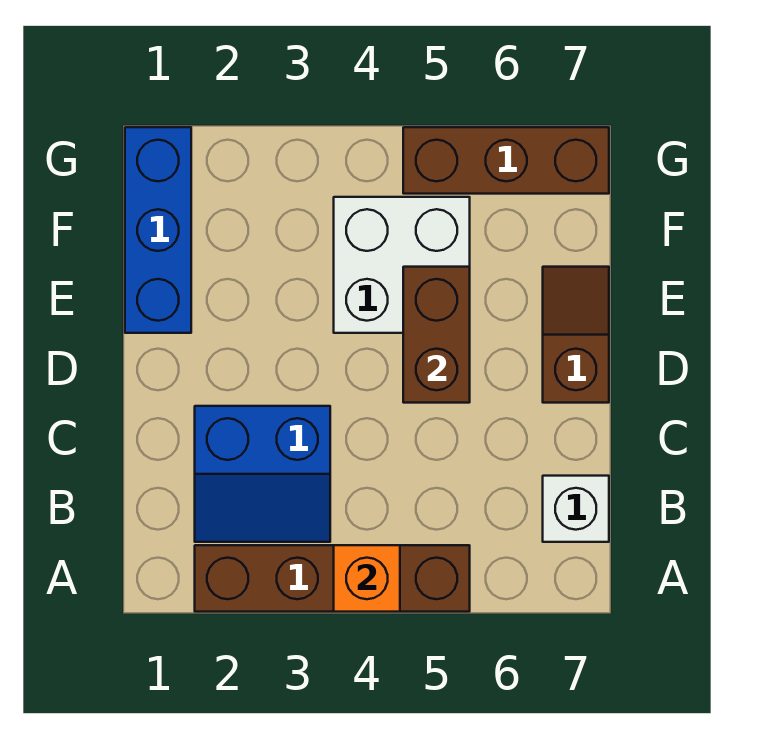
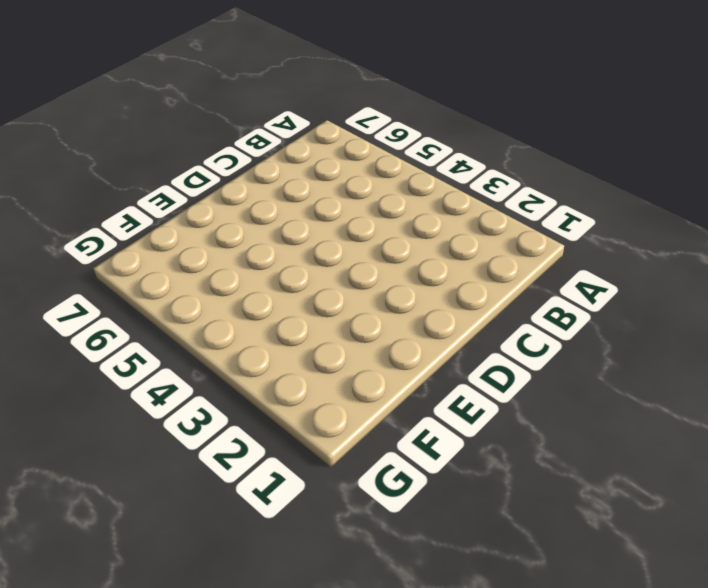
none -> brown brick A2:A5 level 1
none -> blue slope B2:C3 level 1 top C

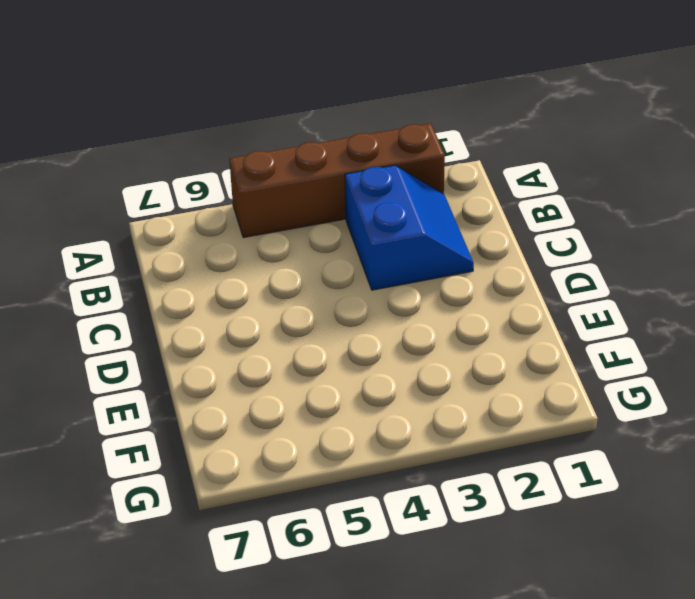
blue slope B2:C3 level 1 top 3 -> blue slope B2:C3 level 1 top C
none -> white brick B7 level 1
none -> brown slope D7:E7 level 1 top D

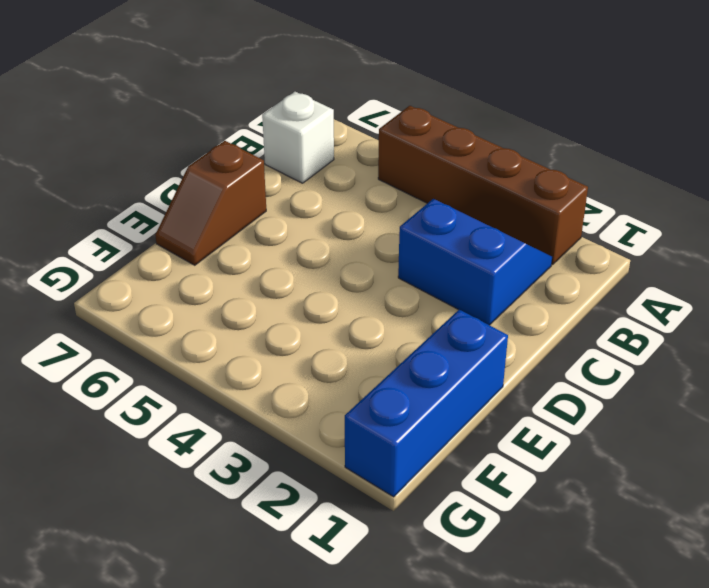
none -> white brick E4:F5 level 1
none -> brown brick G5:G7 level 1

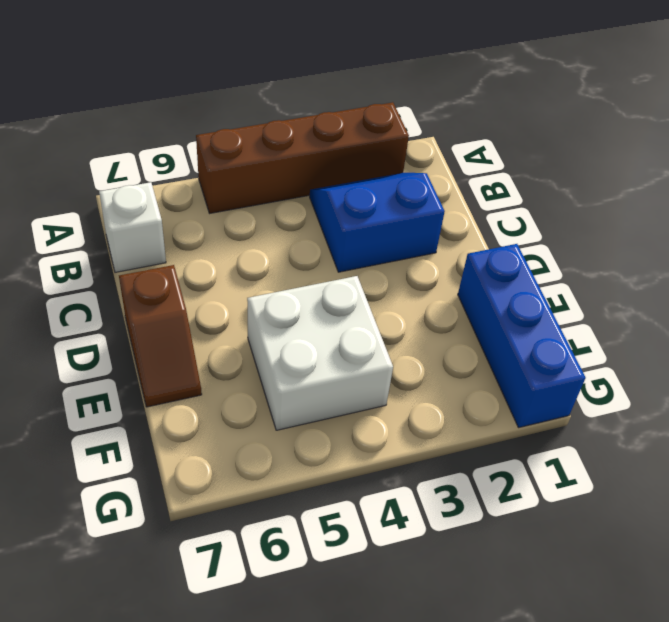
none -> brown brick G5:G7 level 1
none -> orange brick A4 level 2

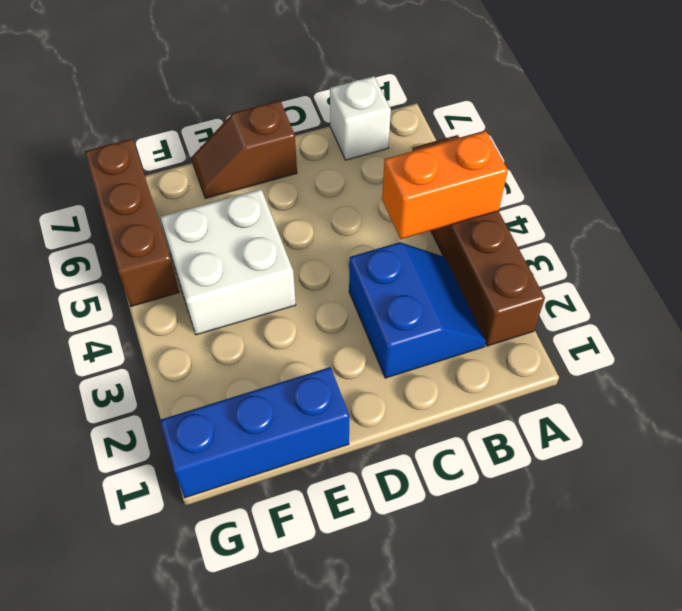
orange brick A4:B4 level 2 -> orange brick A4 level 2
none -> brown brick D5:E5 level 2

